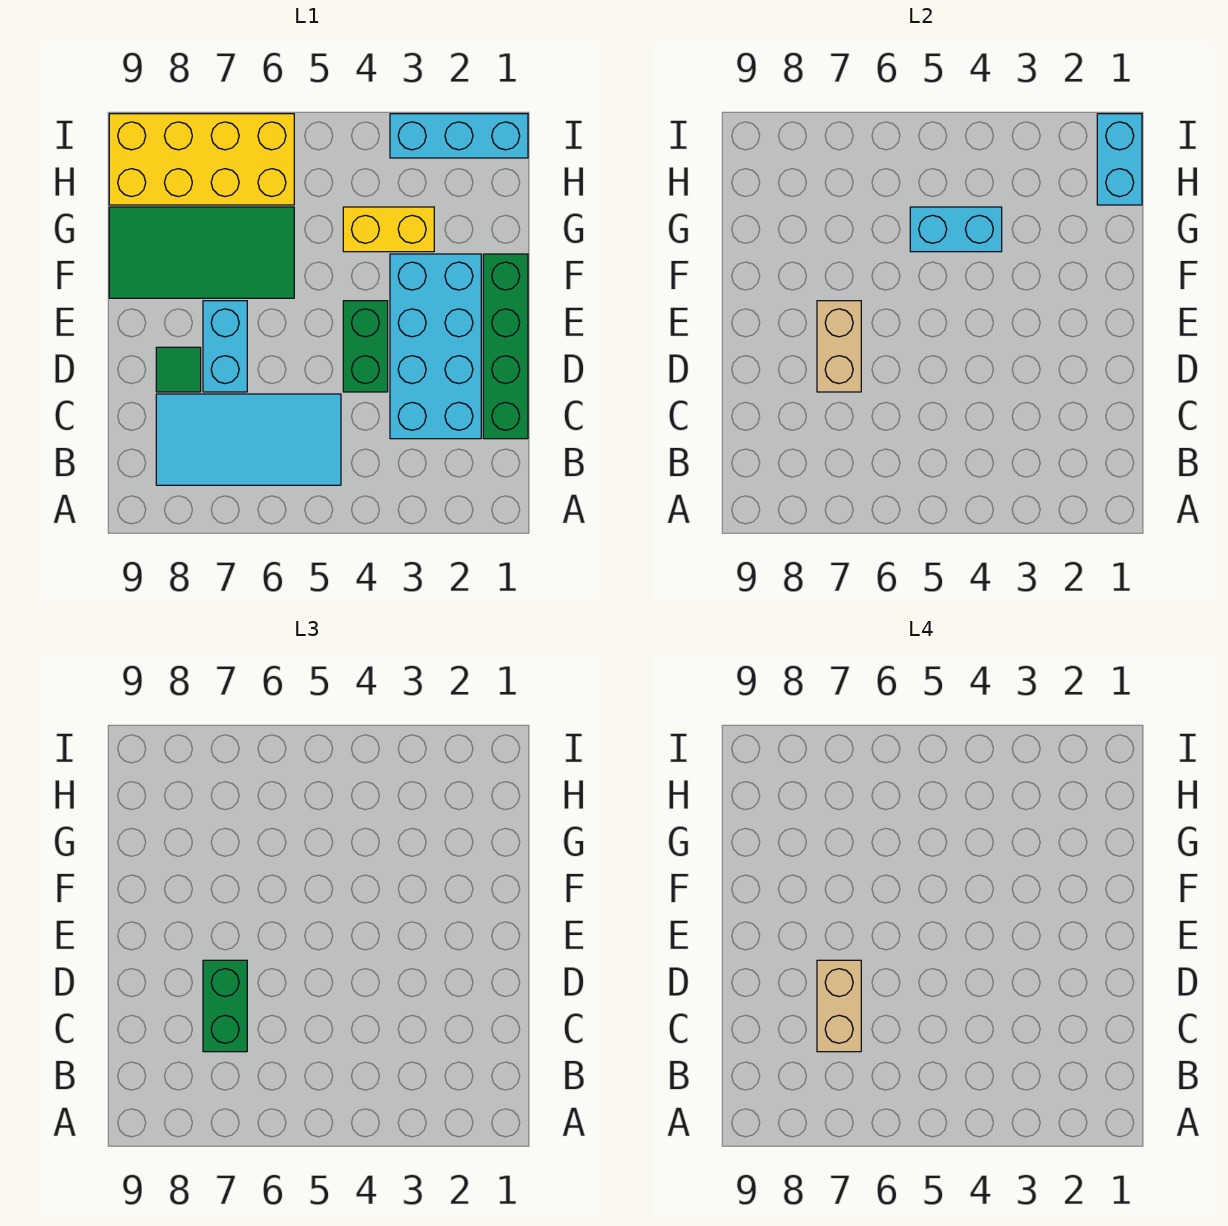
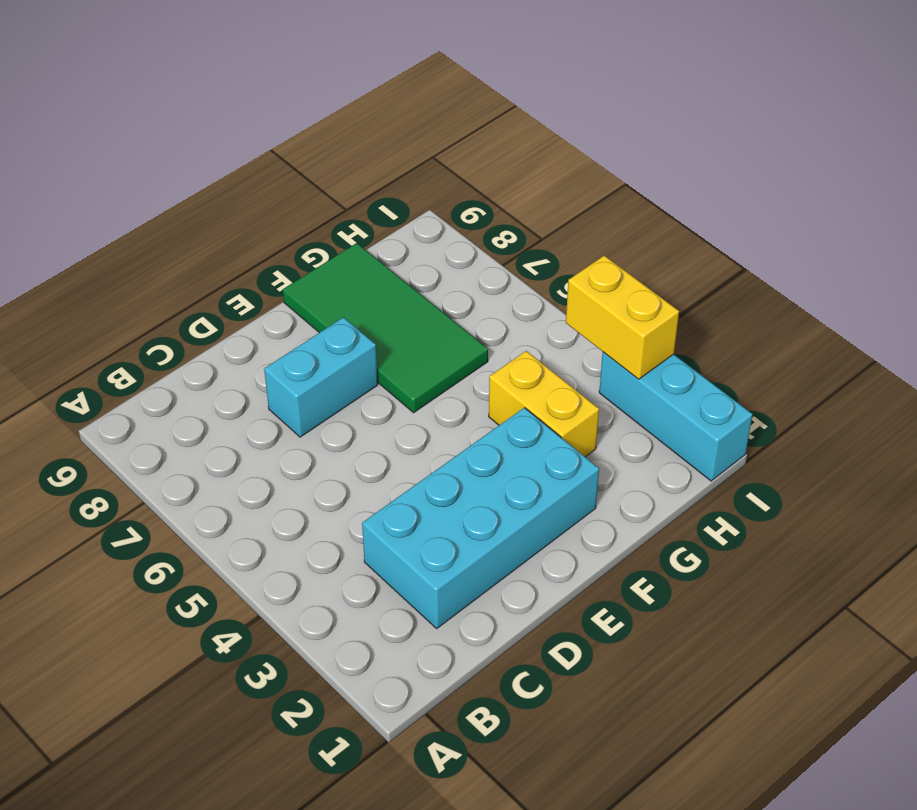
yellow brick I3:I4 level 2 -> none
none -> cyan tile B5:C8 level 1
none -> green brick C1:F1 level 1
none -> green brick D4:E4 level 1

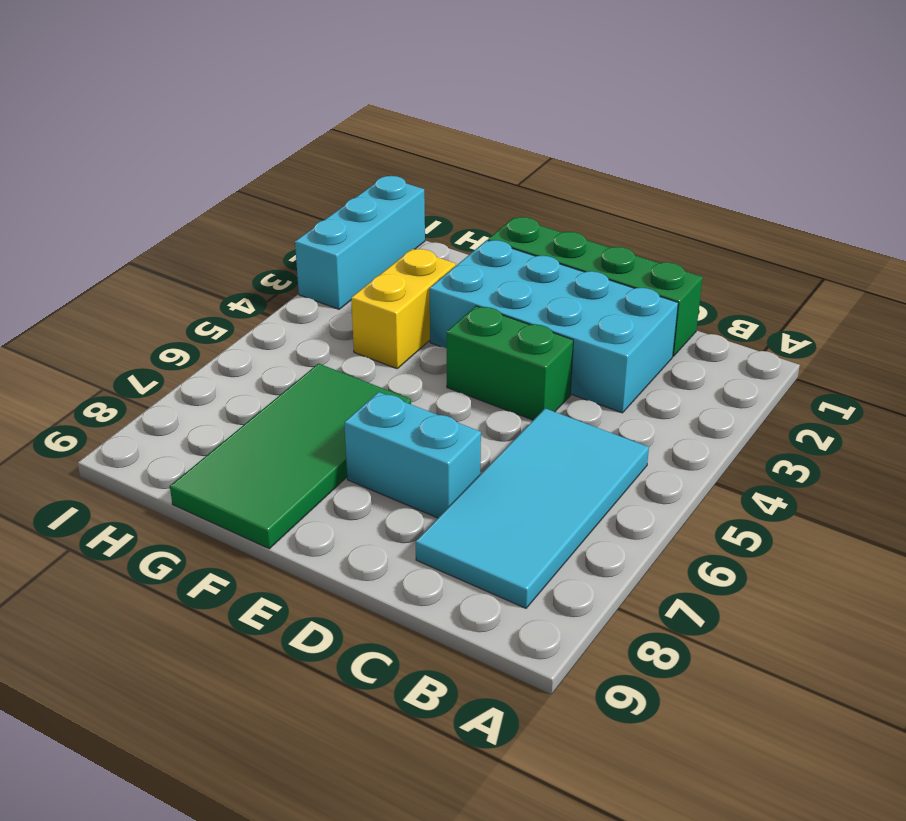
none -> green tile D8 level 1
none -> yellow brick H6:I9 level 1
none -> tan brick D7:E7 level 2

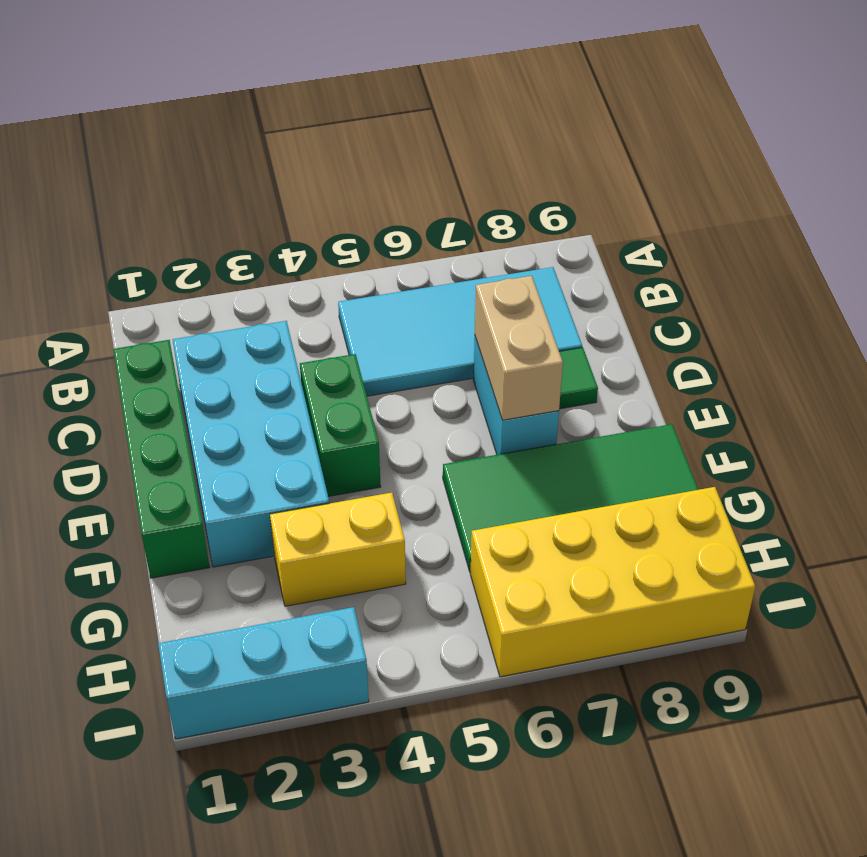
none -> cyan brick G4:G5 level 2
none -> cyan brick H1:I1 level 2
none -> green brick C7:D7 level 3

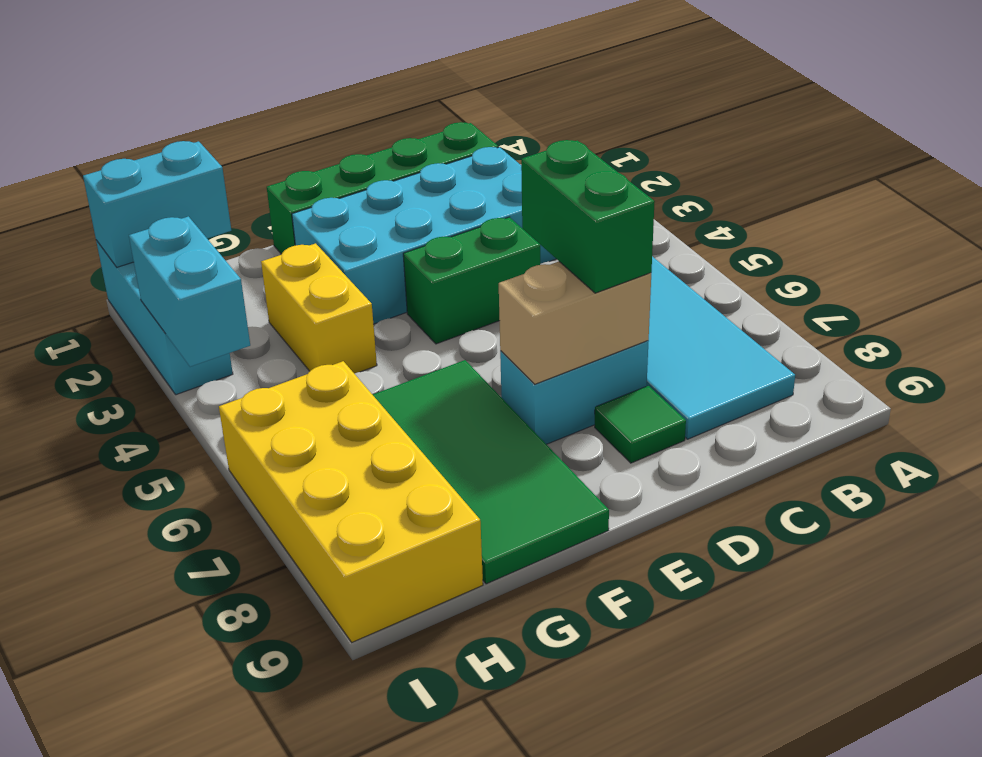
green brick D6:D7 level 3 -> green brick C7:D7 level 3
cyan brick I3:I4 level 2 -> cyan brick G4:G5 level 2
none -> tan brick C7:D7 level 4

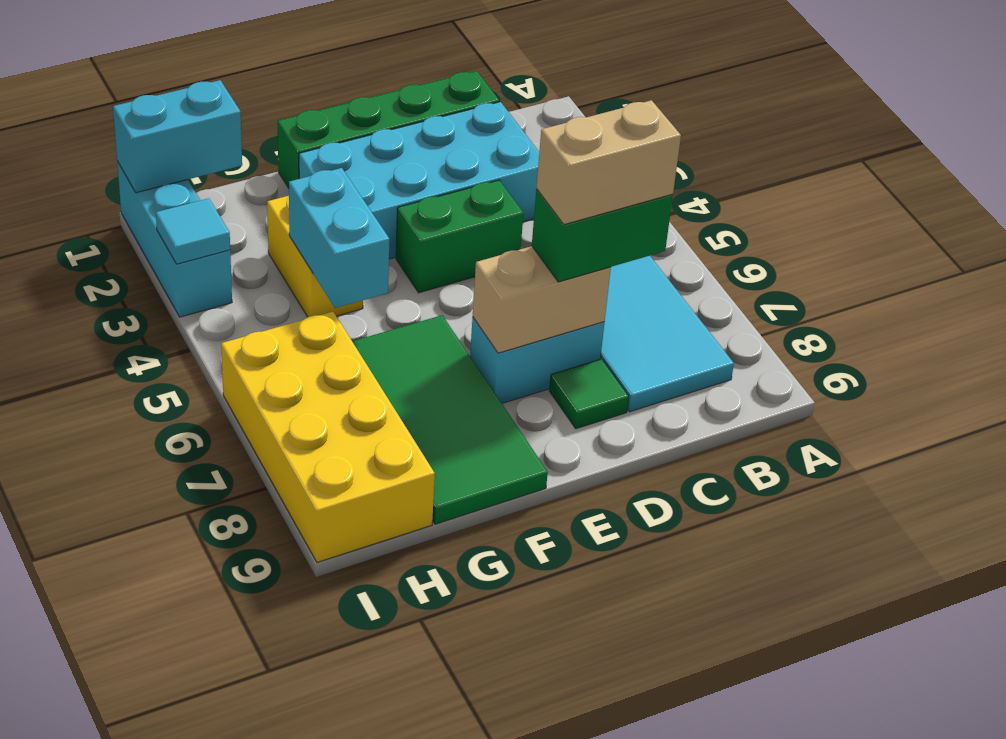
cyan tile I3 level 2 -> none

